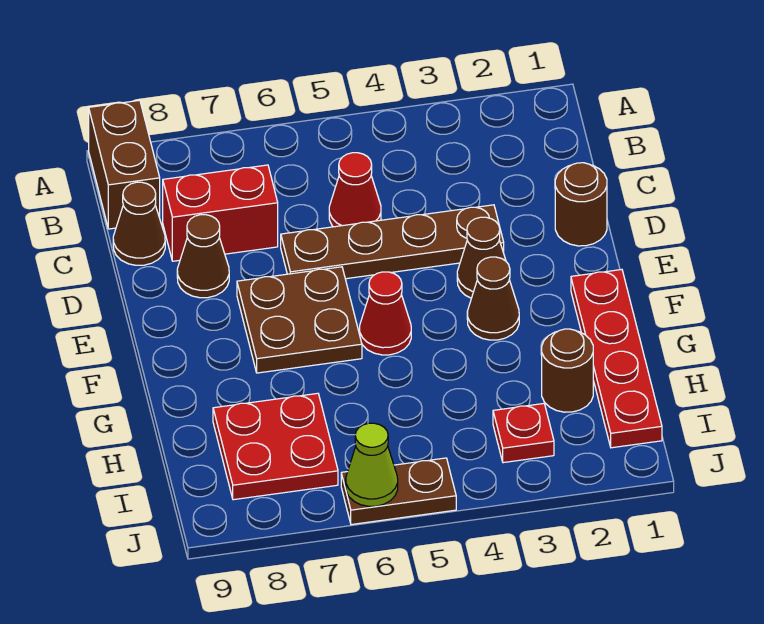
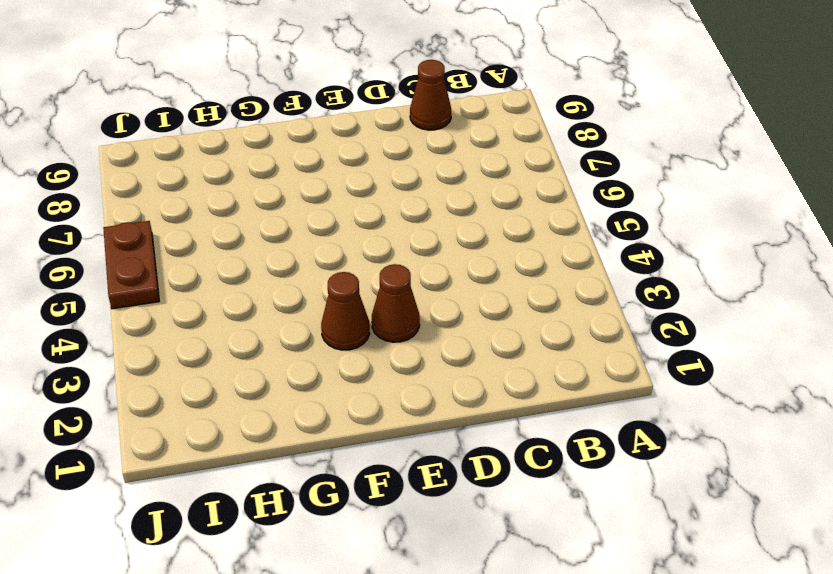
none -> brown brick A9:B9 level 1
none -> red cone C5 level 1
none -> red brick C7:C8 level 1

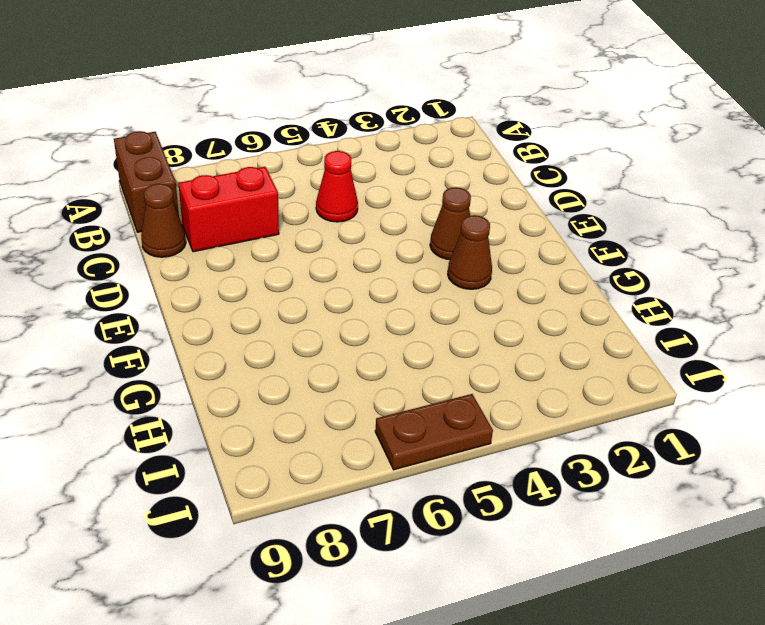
none -> brown round brick D1 level 1
none -> brown plate D3:D6 level 1
none -> brown cone D8 level 1

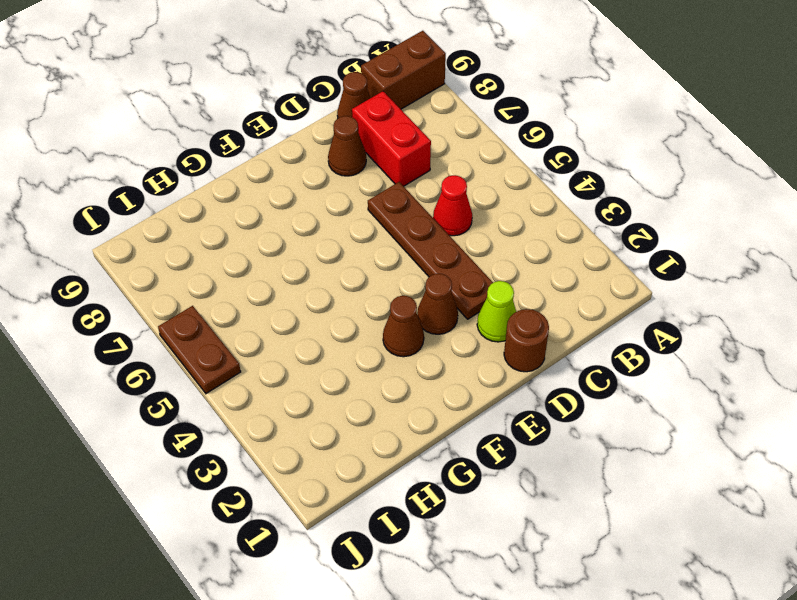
lime cone D2 level 1 -> lime cone J6 level 2
none -> brown plate E6:F7 level 1
none -> red plate F1:I1 level 1
none -> red cone F5 level 1

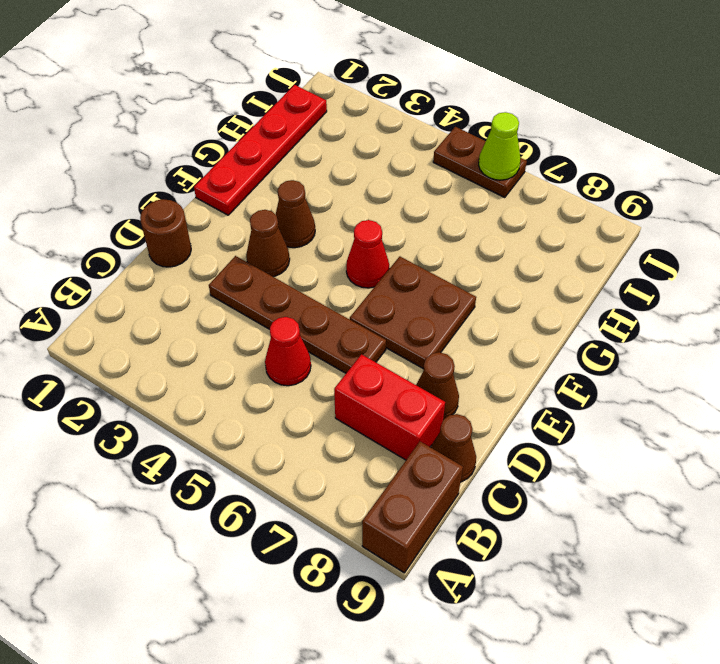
none -> brown round brick H2 level 1
none -> red plate H7:I8 level 1
none -> red plate I3 level 1

